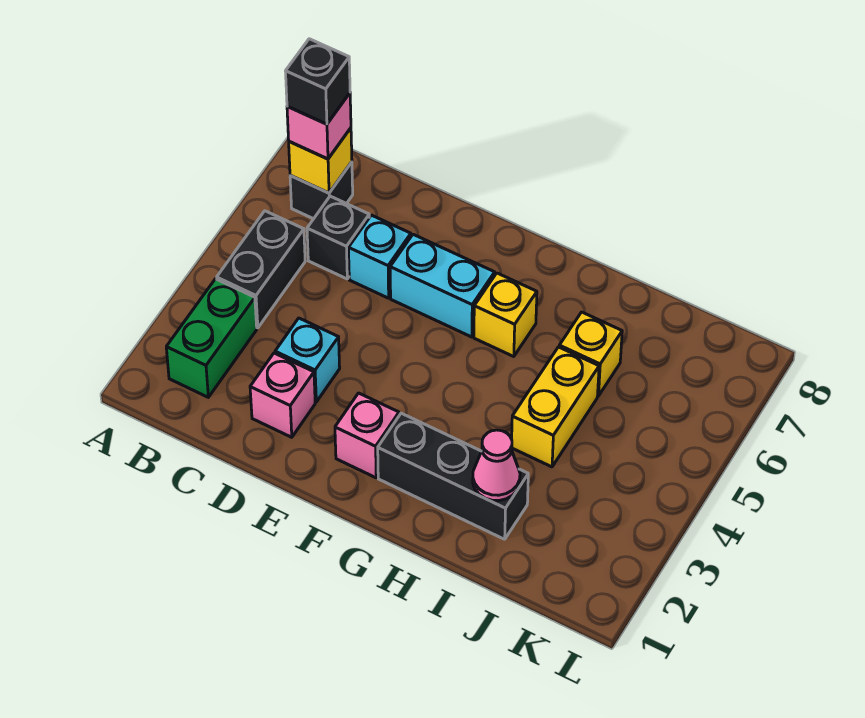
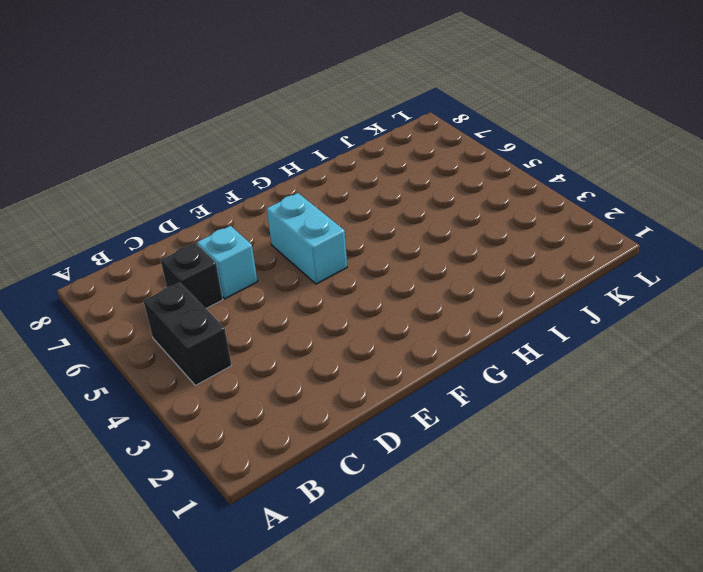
cyan brick F5:F6 level 1 -> cyan brick E6:F6 level 1
none -> green brick B2:B3 level 1
none -> black brick B7 level 1
none -> pink brick D2 level 1

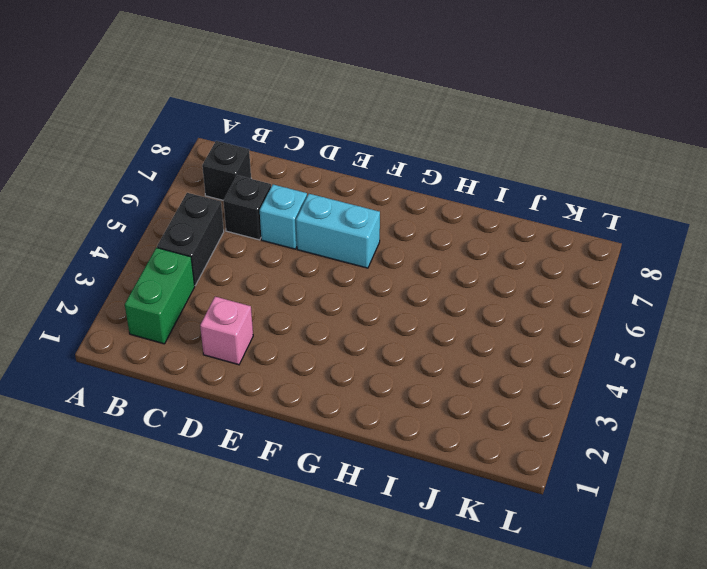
none -> cyan brick D3 level 1
none -> pink brick F2 level 1
none -> black brick G2:I2 level 1

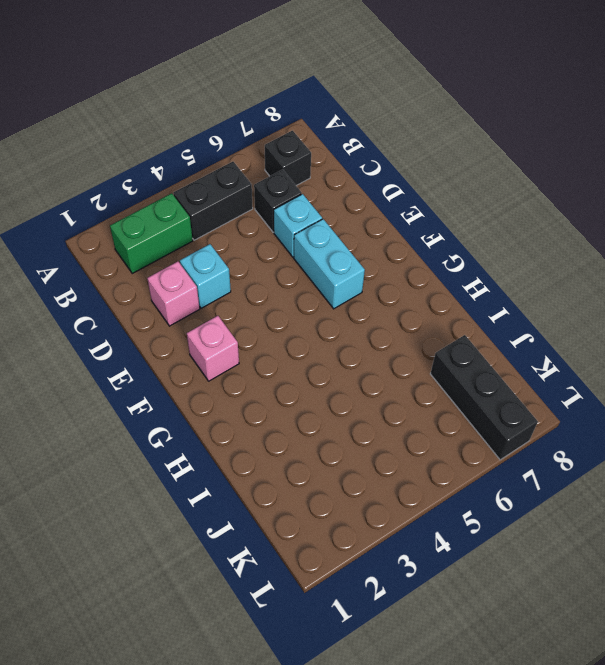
black brick J7:L7 level 1 -> black brick G2:I2 level 1
none -> yellow brick G6 level 1
none -> yellow brick I4:I5 level 1
none -> yellow brick I6 level 1

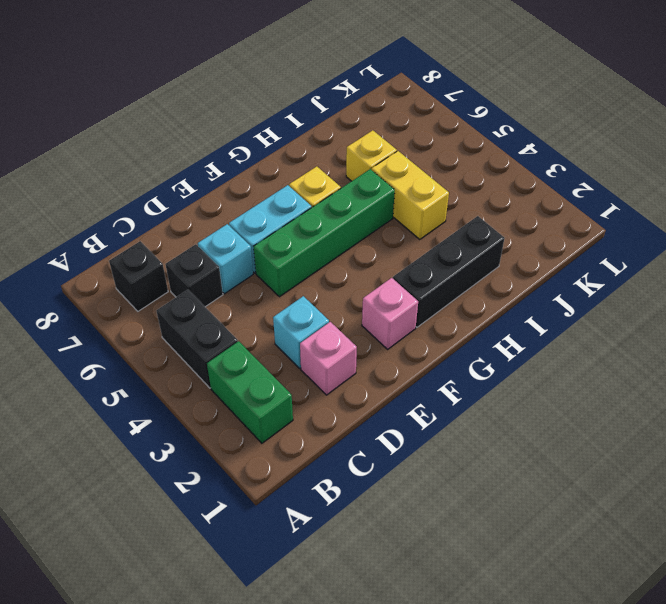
green brick E5:H5 level 1 -> none
none -> yellow brick B7 level 2
none -> pink cone I2 level 2
none -> pink brick B7 level 3

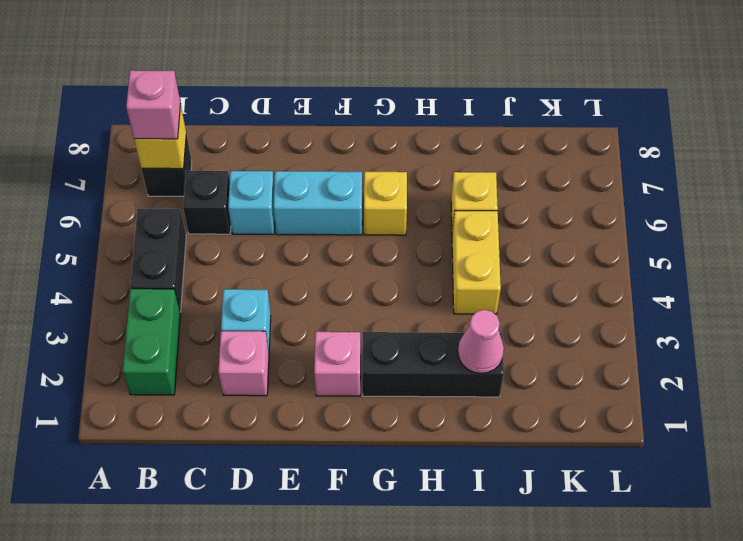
none -> black brick B7 level 4

